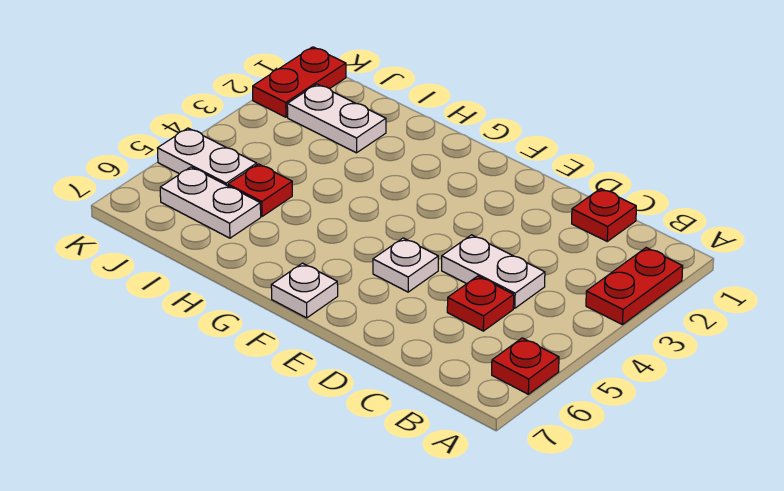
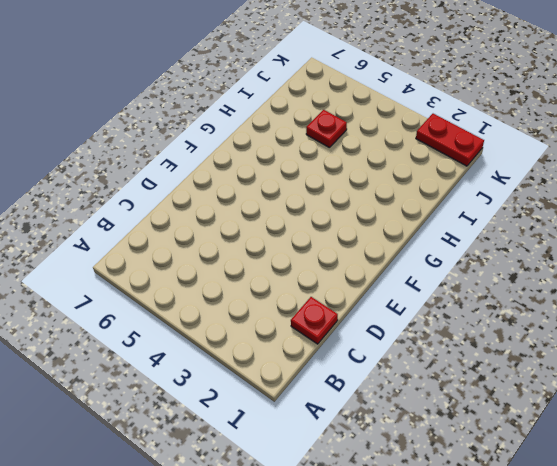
none -> red plate A2:A3 level 1
none -> red plate A6 level 1
none -> white plate C4:D4 level 1

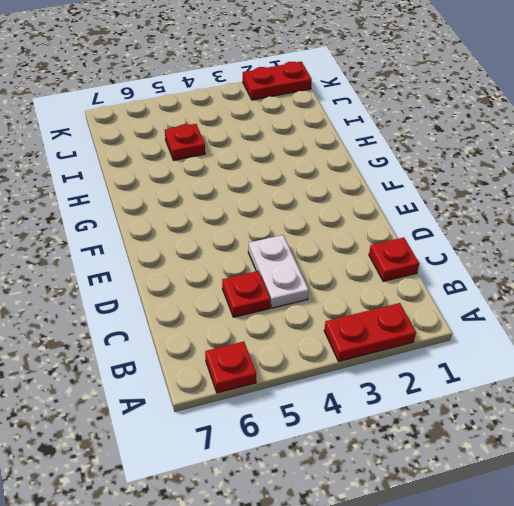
none -> white plate E5 level 1
none -> white plate F7 level 1
none -> white plate I2:J2 level 1

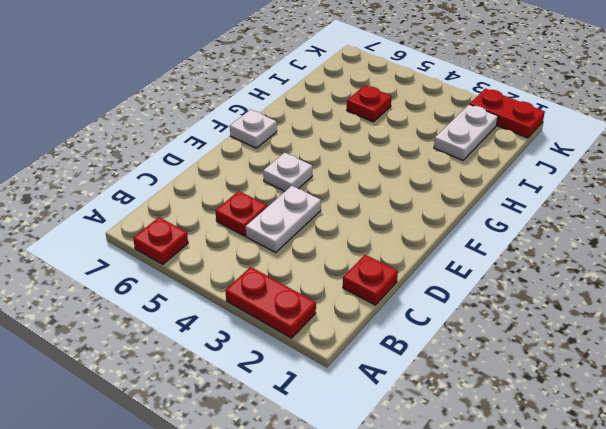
none -> white plate I6:J6 level 1
none -> white plate J5:K5 level 1

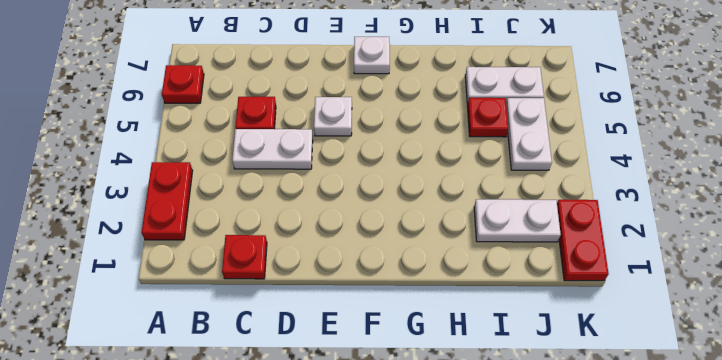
white plate J4:J5 level 1 -> white plate J5:K5 level 1

